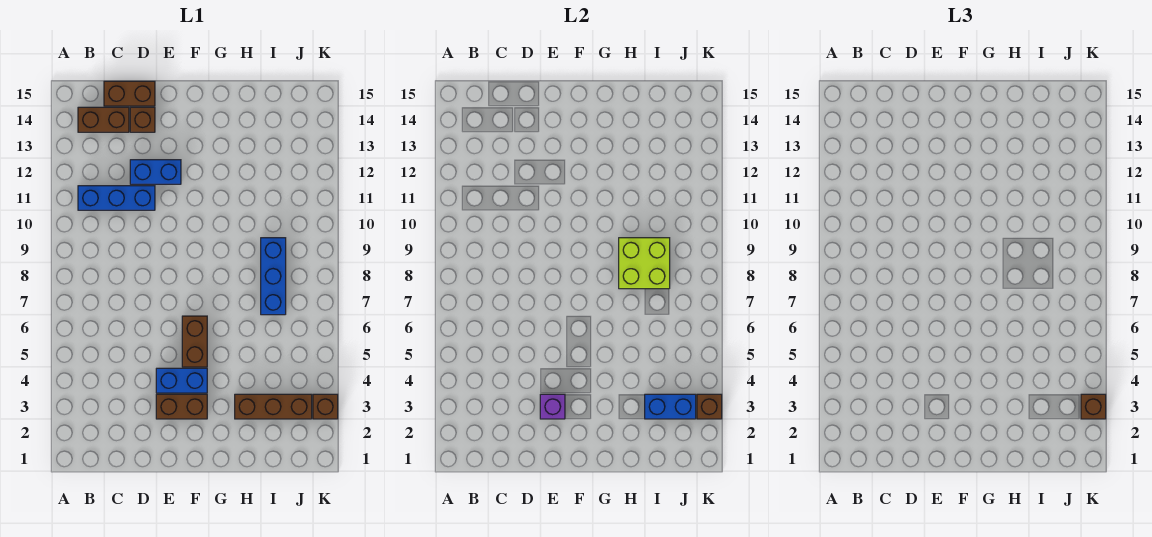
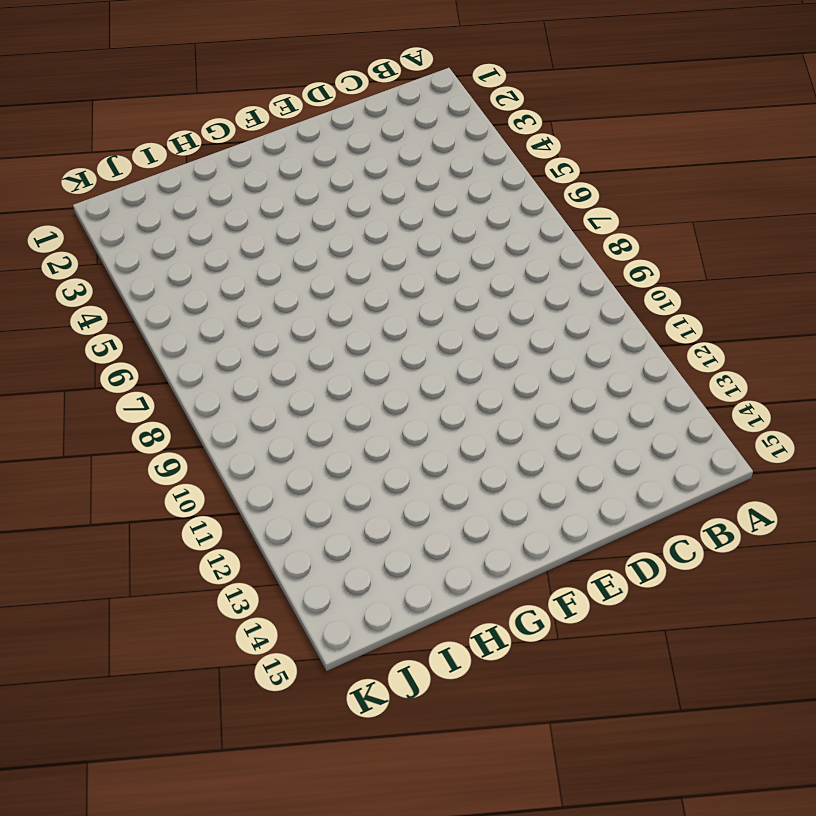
none -> blue brick B11:D11 level 1
none -> brown brick B14:C14 level 1
none -> brown brick C15:D15 level 1

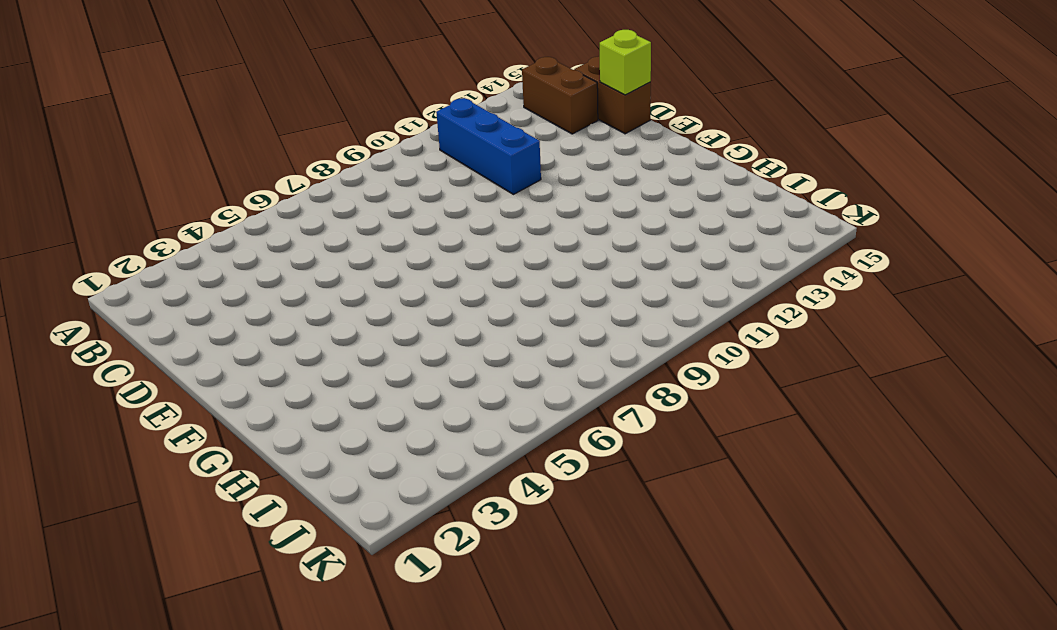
lime brick D15 level 2 -> none
none -> blue brick D12:E12 level 1
none -> brown brick D14 level 1
none -> brown brick E3:F3 level 1

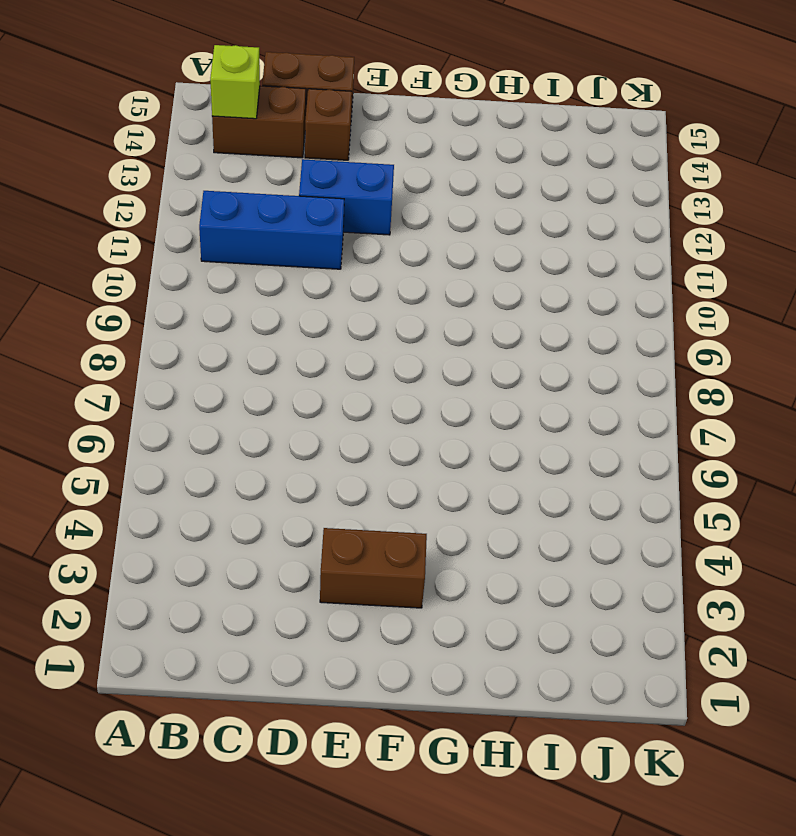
lime brick B14 level 2 -> none
none -> blue brick E4:F4 level 1
none -> brown brick F5:F6 level 1
none -> brown brick H3:J3 level 1

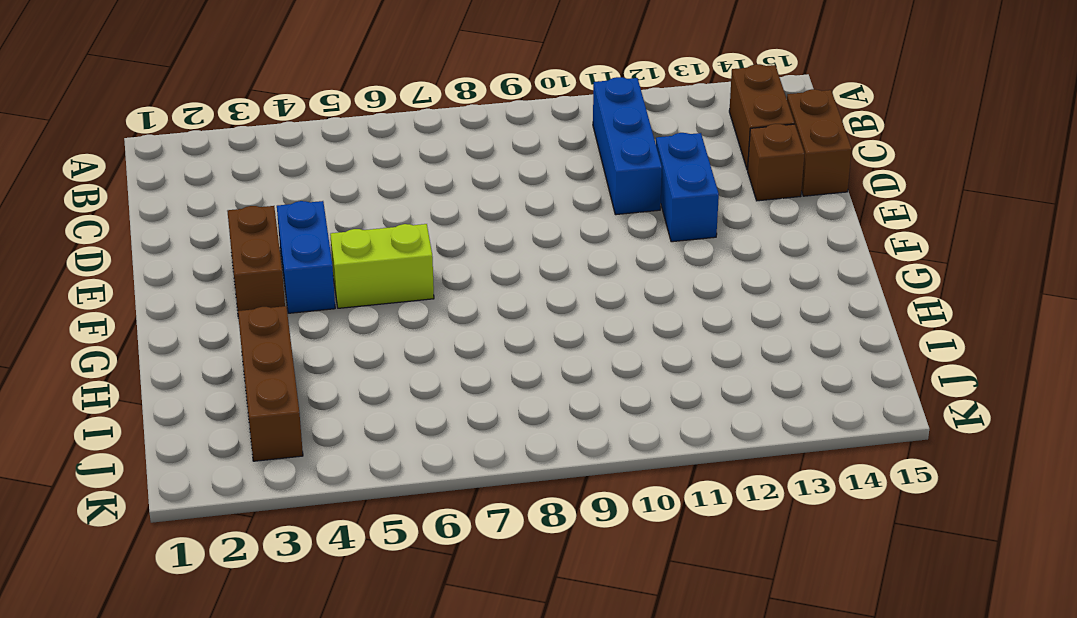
lime brick F5:F6 level 1 -> brown brick F5:F6 level 1
none -> blue brick I7:I9 level 1
none -> brown brick K3 level 1
none -> purple brick E3 level 2

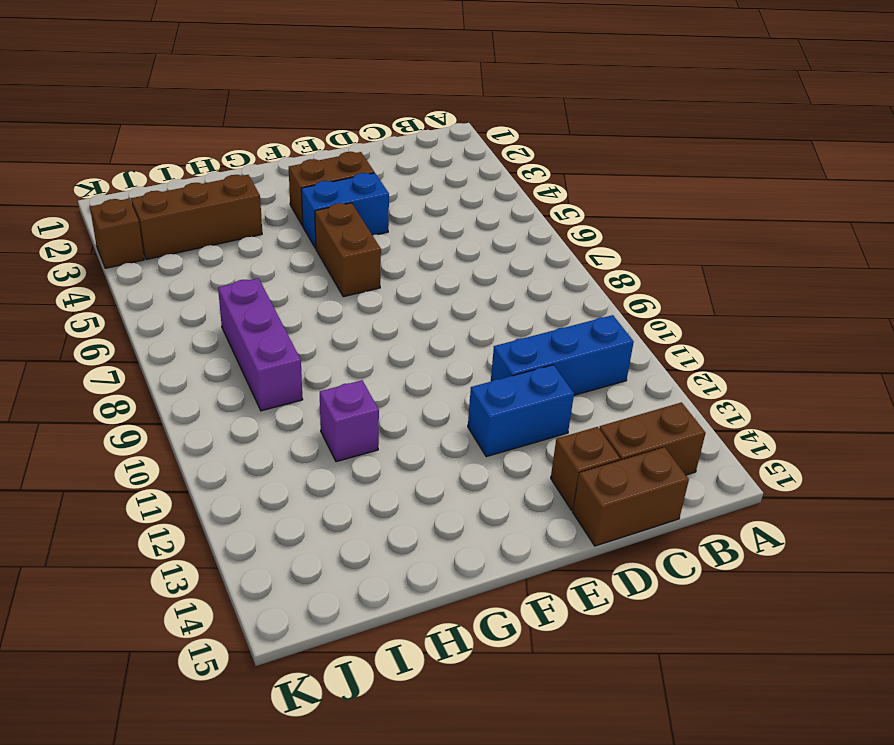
purple brick H11 level 1 -> purple brick E3 level 2
purple brick I7:I9 level 1 -> blue brick I7:I9 level 1
none -> lime brick H8:I9 level 2
none -> blue brick I3:J3 level 2
none -> brown brick K3 level 2

